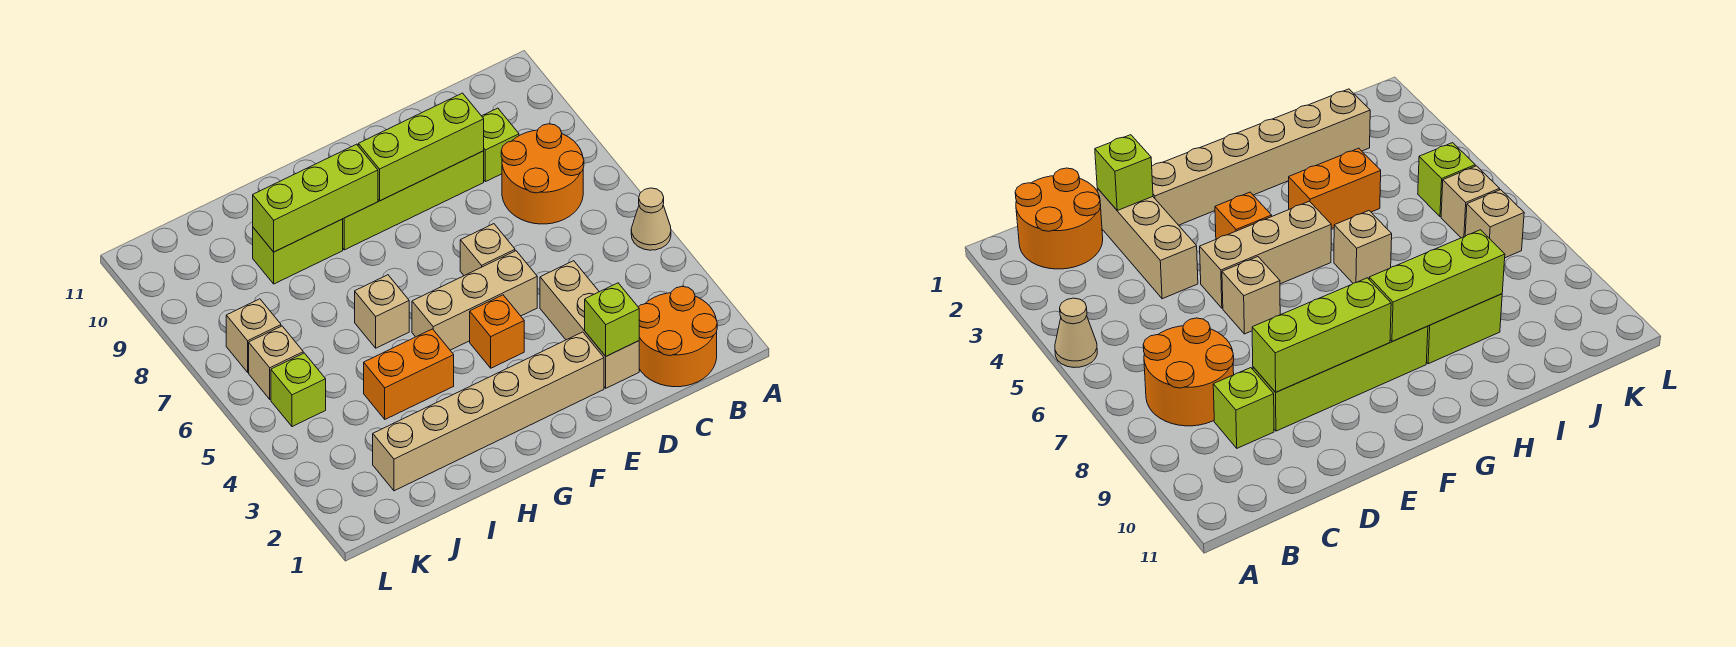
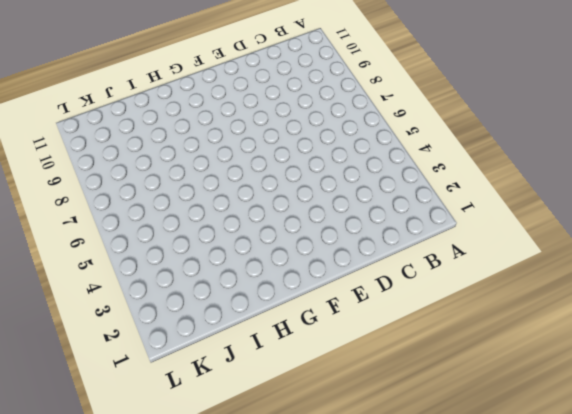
none -> tan cone A5 level 1
none -> orange round brick B1:C2 level 1
none -> orange round brick B7:C8 level 1

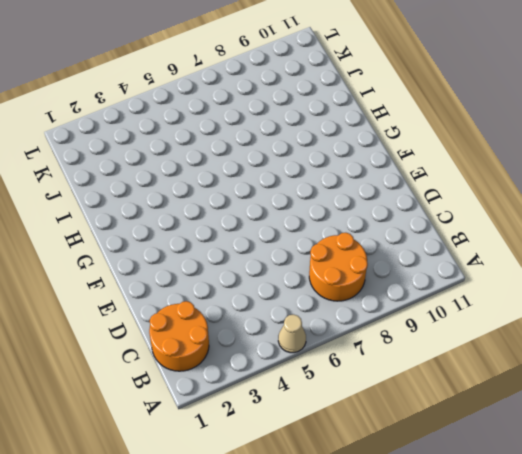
none -> lime brick C9 level 1
none -> tan brick D2:D4 level 1
none -> lime brick D9:G9 level 1

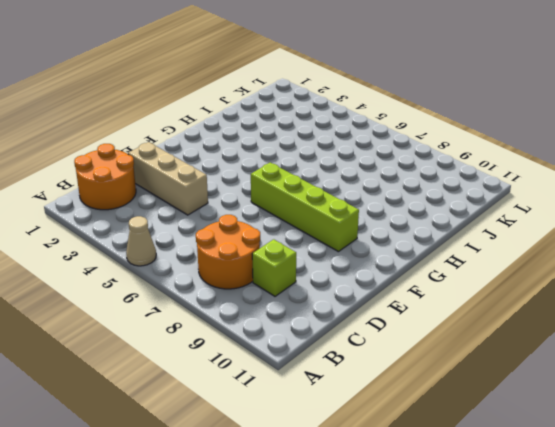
lime brick F6:F9 level 1 -> lime brick D9:G9 level 1
none -> tan brick E2:J2 level 1
none -> tan brick E5:G5 level 1
none -> tan brick E6 level 1

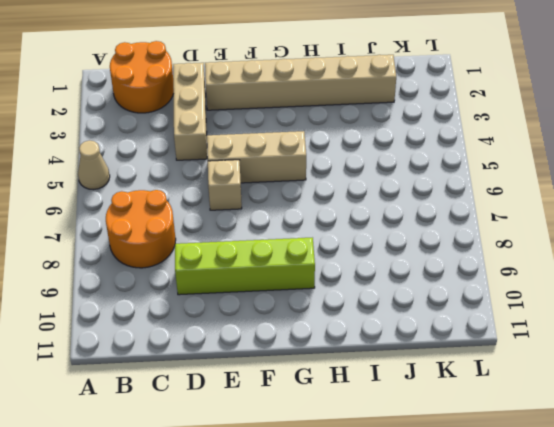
none -> lime brick C9 level 1
none -> orange brick F4 level 1
none -> orange brick H4:I4 level 1

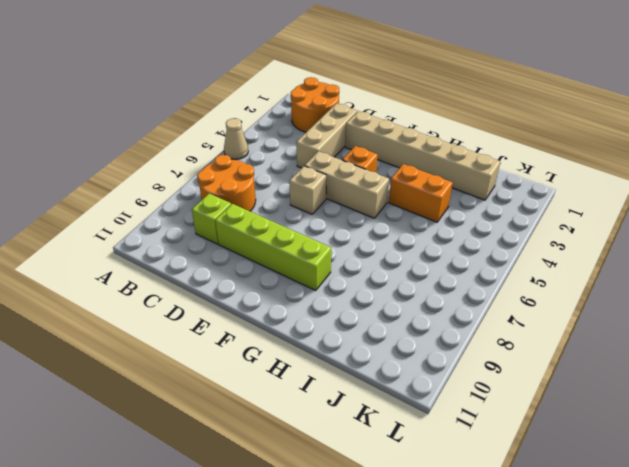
none -> tan brick H6 level 1
none -> lime brick H9:I9 level 1
none -> lime brick K5 level 1

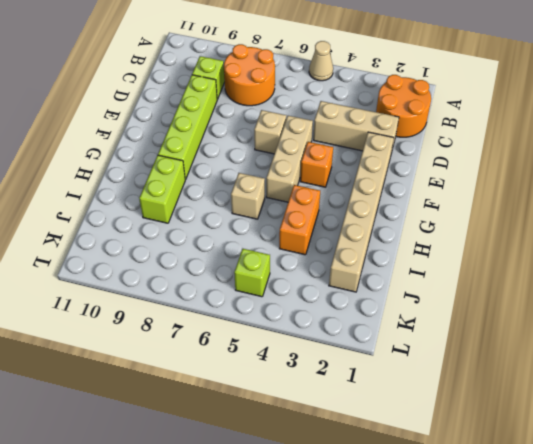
none -> tan brick K6 level 1
none -> tan brick K7 level 1
none -> lime brick D2 level 2

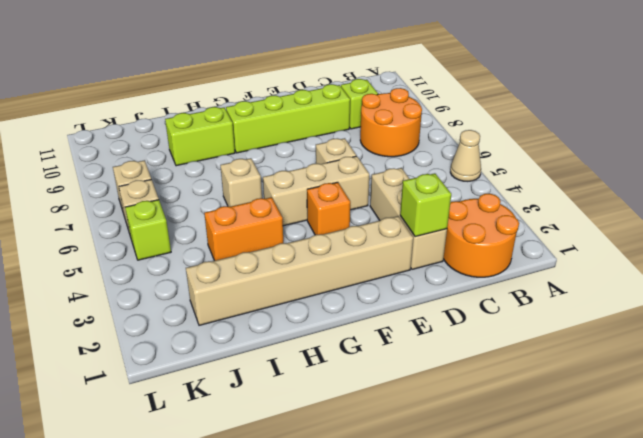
none -> lime brick D9:F9 level 2
none -> lime brick G9:I9 level 2

